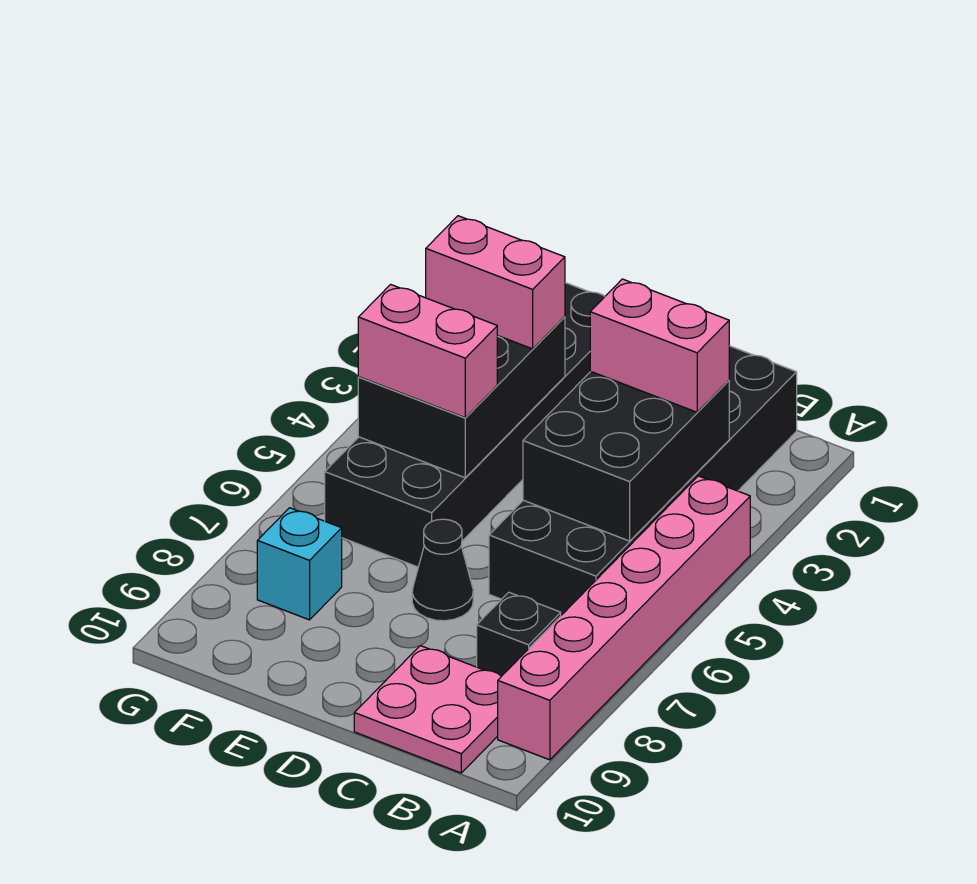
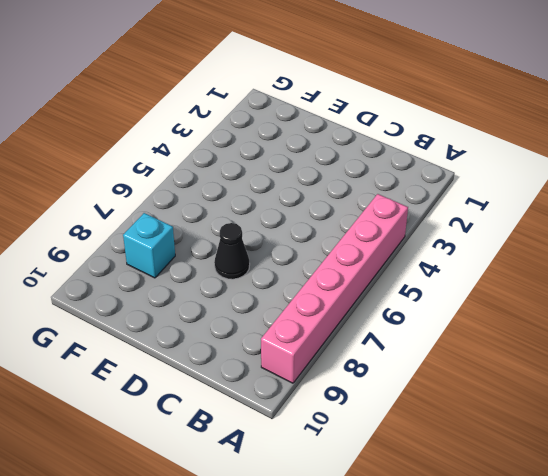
none -> black brick B1:C6 level 1
none -> black brick B8 level 1
none -> pink plate B9:C10 level 1

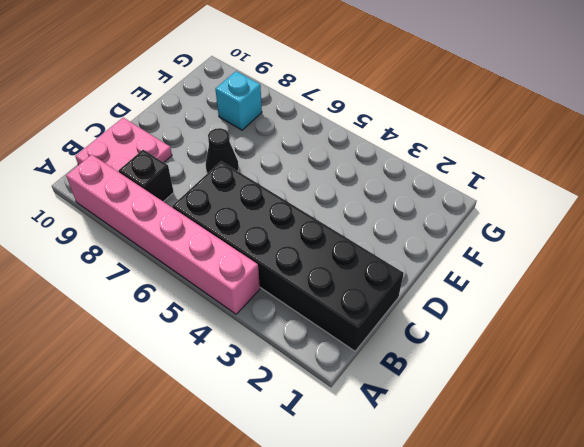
none -> black brick E1:F6 level 1
none -> black brick B3:C5 level 2
none -> black brick E3:F5 level 2

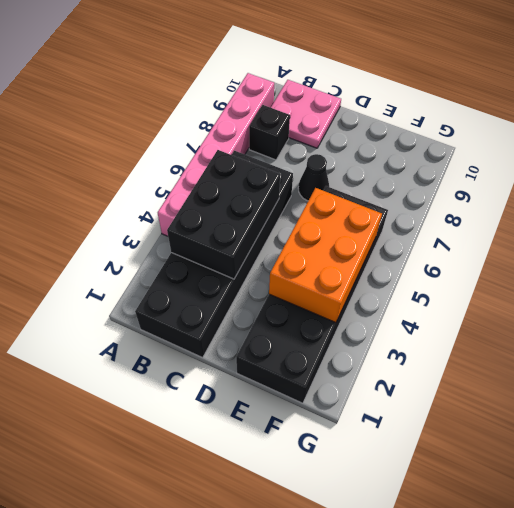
orange brick E3:F5 level 2 -> black brick E3:F5 level 2
none -> cyan brick F8 level 1
none -> pink brick B3:C3 level 3
none -> pink brick E3:F3 level 3

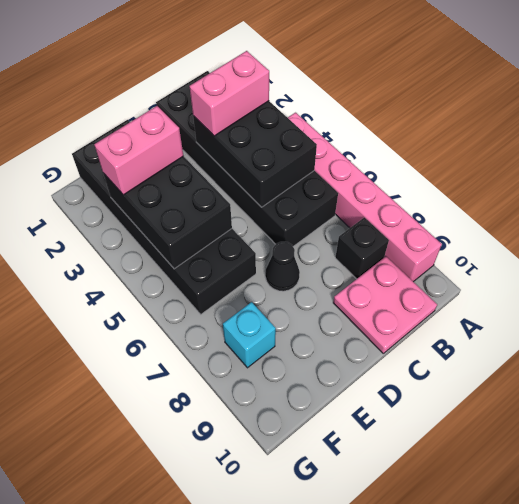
none -> pink brick E5:F5 level 3

